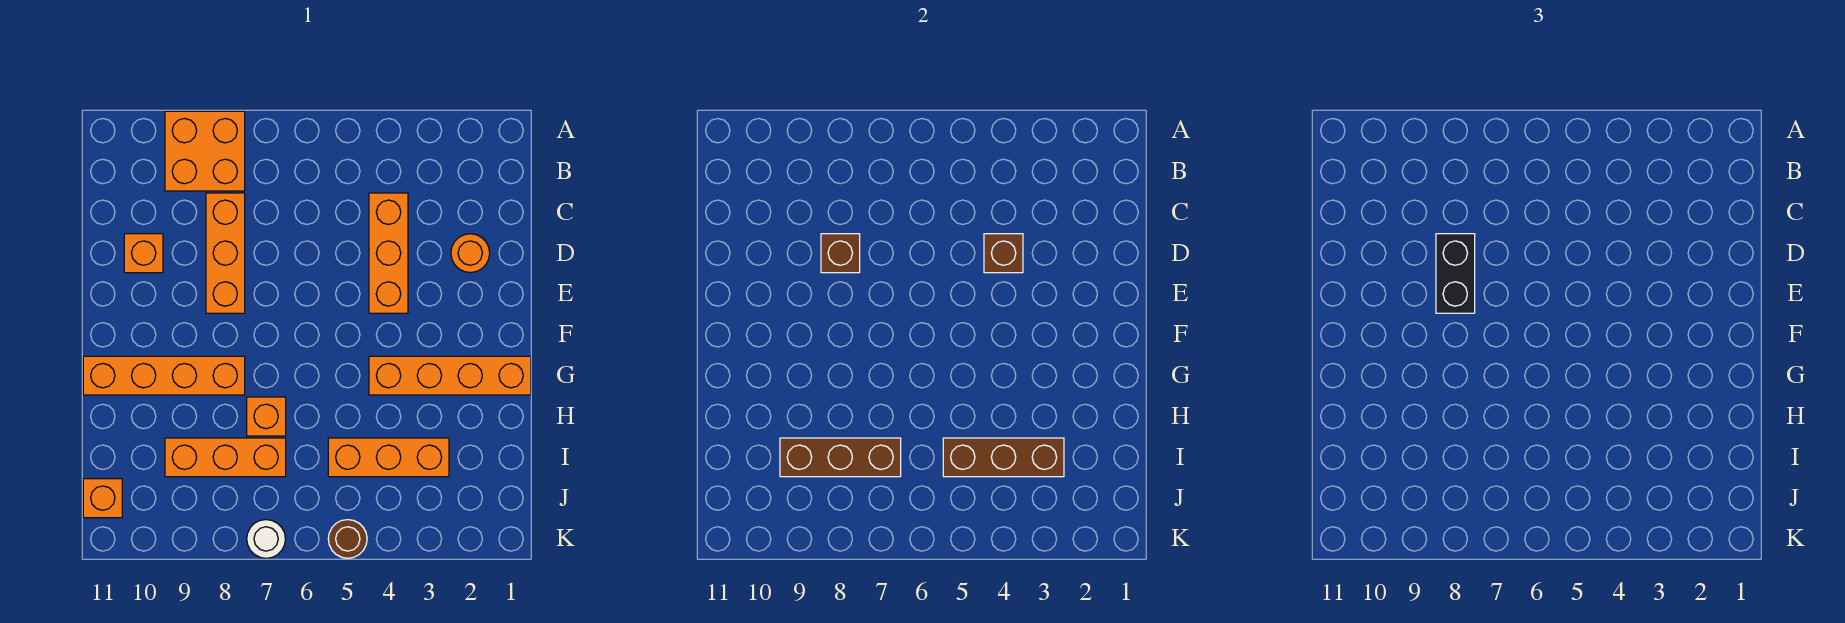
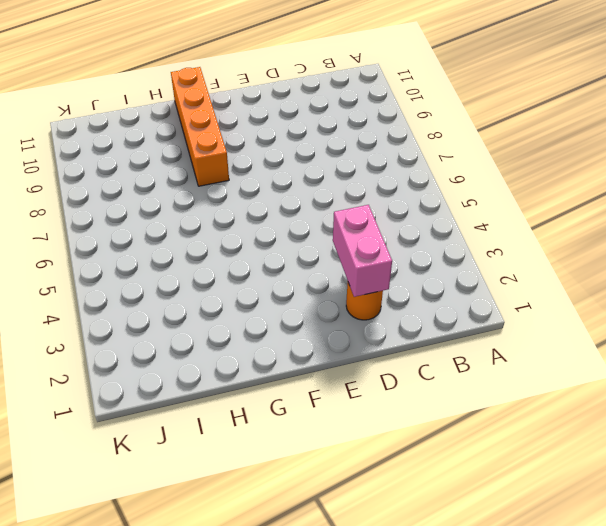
pink brick D2:D3 level 2 -> none
none -> orange brick A8:B9 level 1
none -> orange brick C4:E4 level 1
none -> orange brick C8:E8 level 1

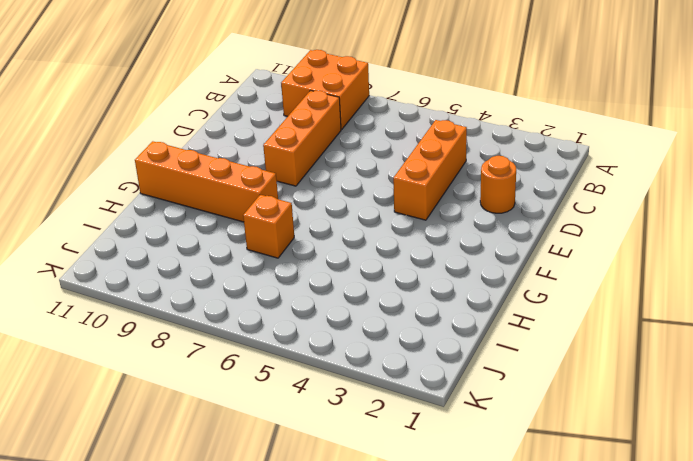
none -> orange brick D10 level 1
none -> orange brick G1:G4 level 1
none -> orange brick I3:I5 level 1

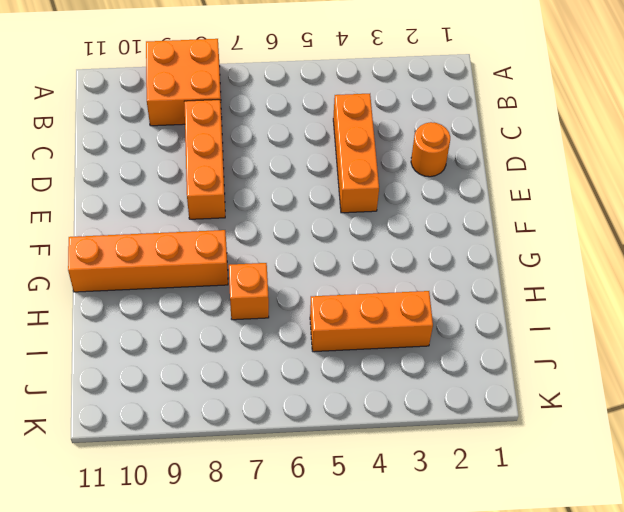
none -> orange brick D10 level 1
none -> orange brick G1:G4 level 1
none -> orange brick I7:I9 level 1

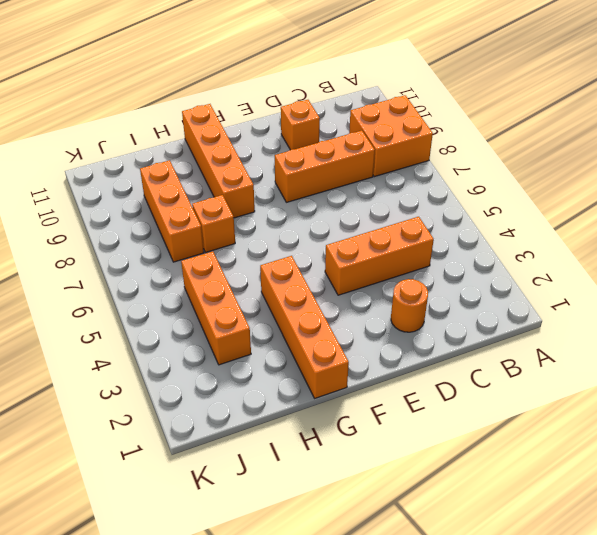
none -> orange brick J11 level 1
none -> brown round brick K5 level 1
none -> white round brick K7 level 1

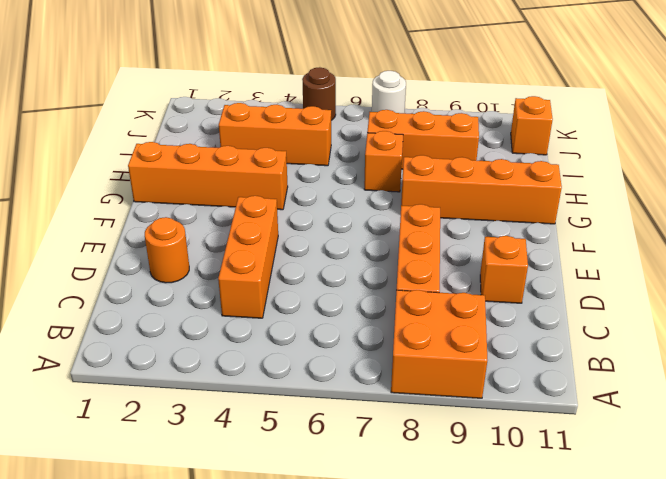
none -> brown brick D4 level 2
none -> brown brick D8 level 2
none -> brown brick I3:I5 level 2

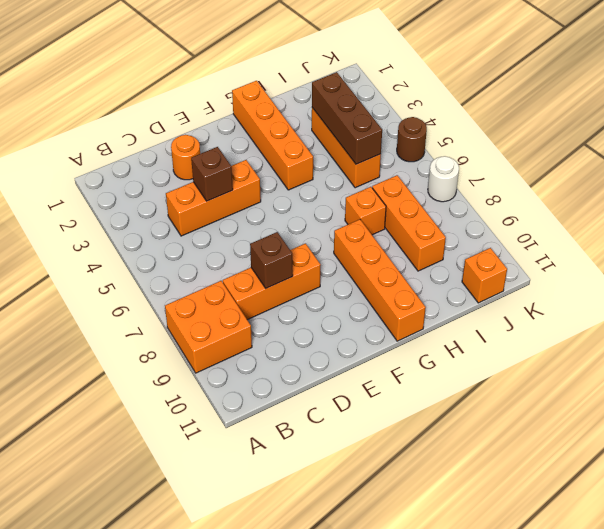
none -> orange brick D10 level 1
none -> brown brick I7:I9 level 2
none -> black brick D8:E8 level 3

